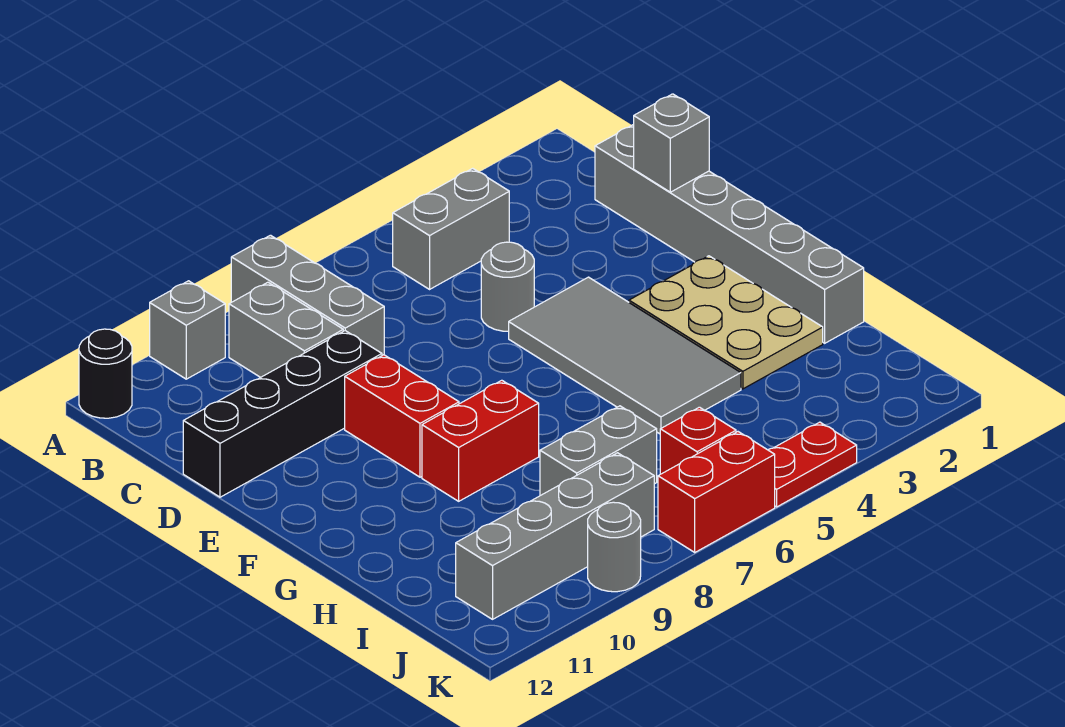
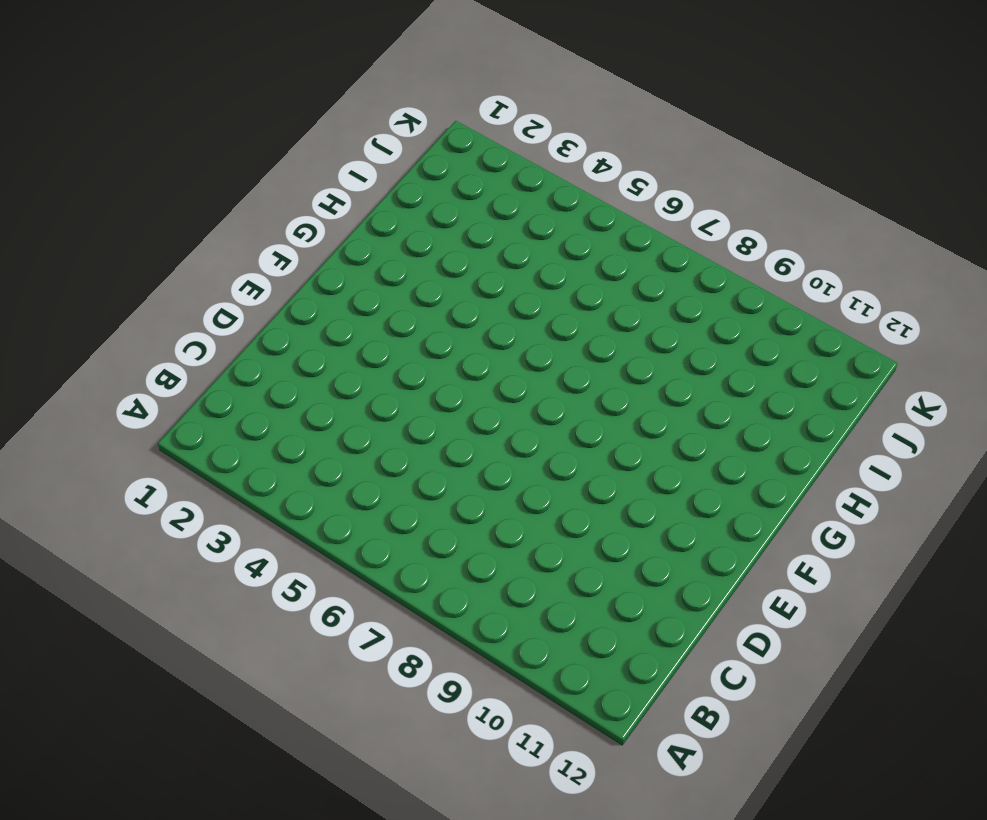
none -> grey brick A8:C8 level 1
none -> grey brick A10 level 1
none -> black round brick A12 level 1

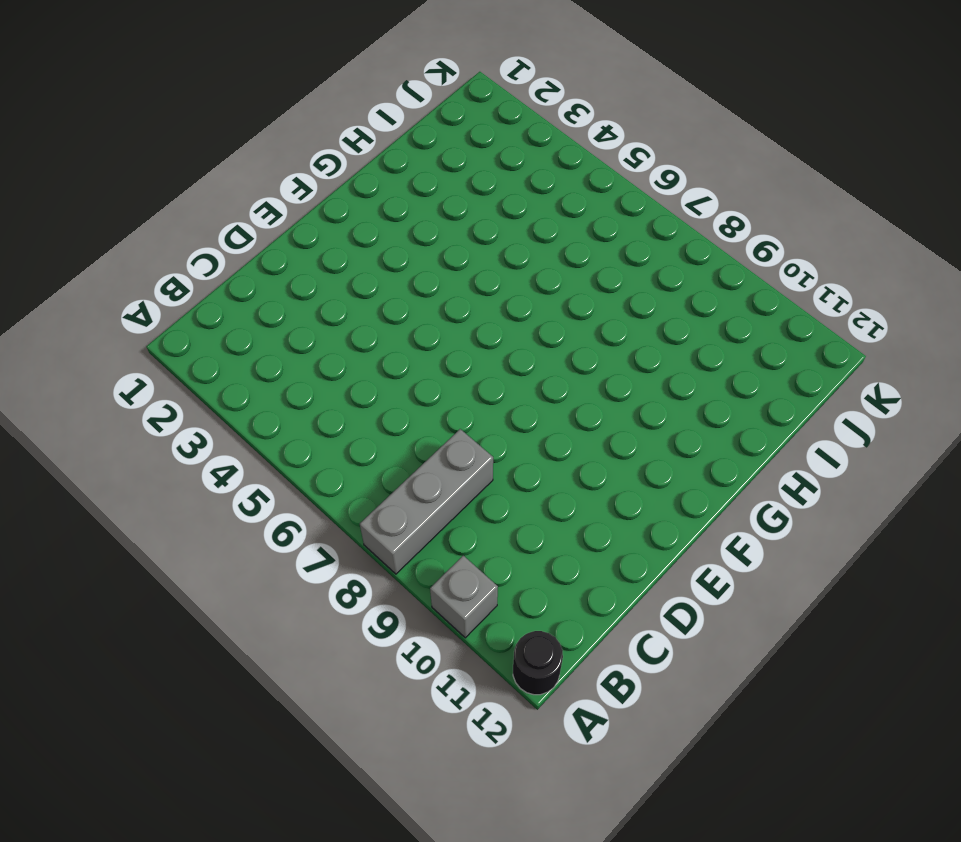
none -> grey brick B4:B5 level 1
none -> grey brick B9:C9 level 1
none -> grey brick C1:H1 level 1

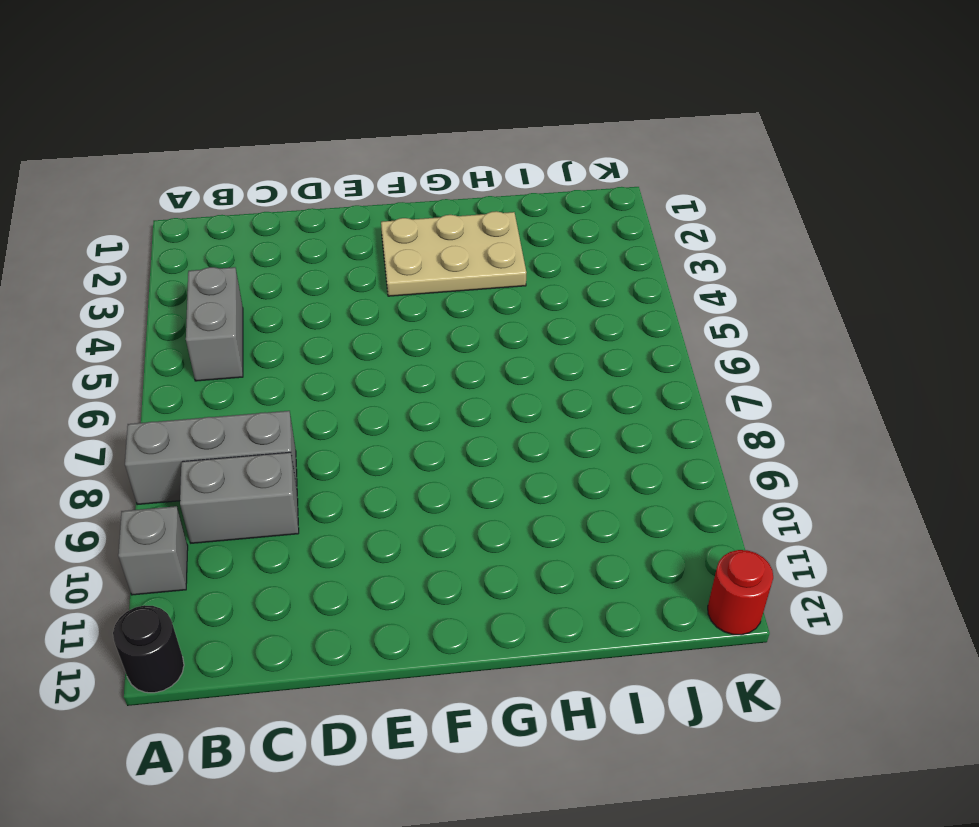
red round brick K12 level 1 -> none
none -> grey brick C1:H1 level 1
none -> grey round brick D5 level 1
none -> black brick D9:D12 level 1

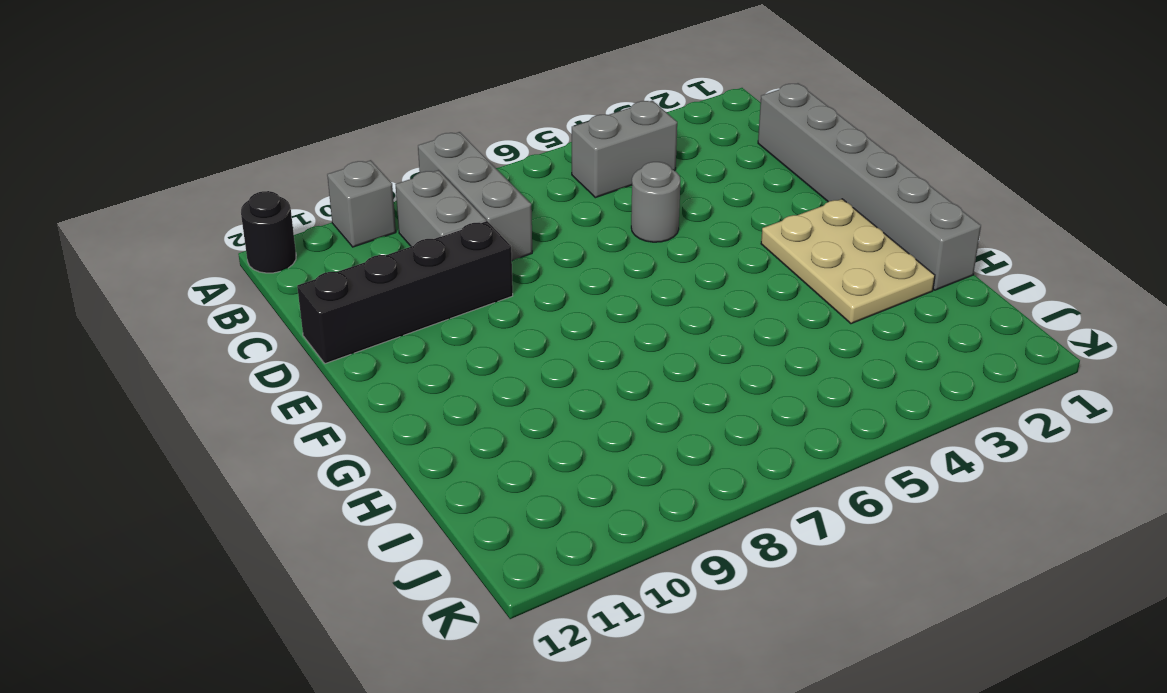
none -> grey tile E4:H5 level 1
none -> red brick E9:F9 level 1
none -> red brick G8:G9 level 1

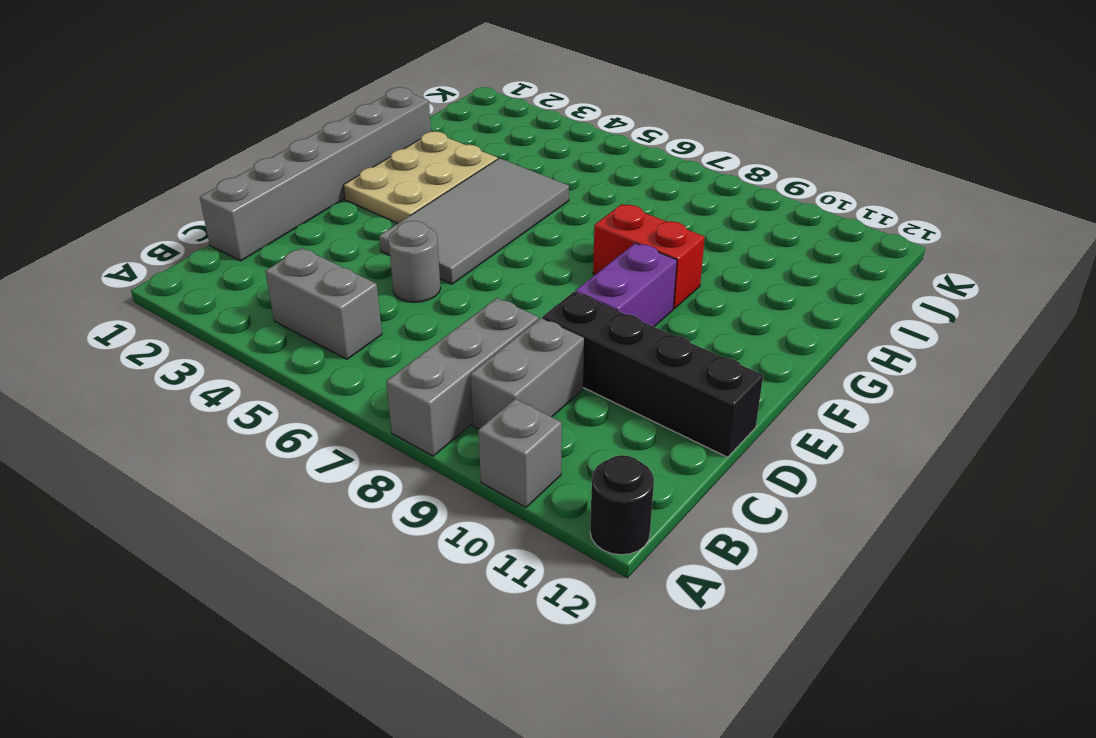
purple brick E9:F9 level 1 -> red brick E9:F9 level 1
none -> grey brick I7:I8 level 1
none -> red brick J6 level 1
none -> grey brick J8:J11 level 1

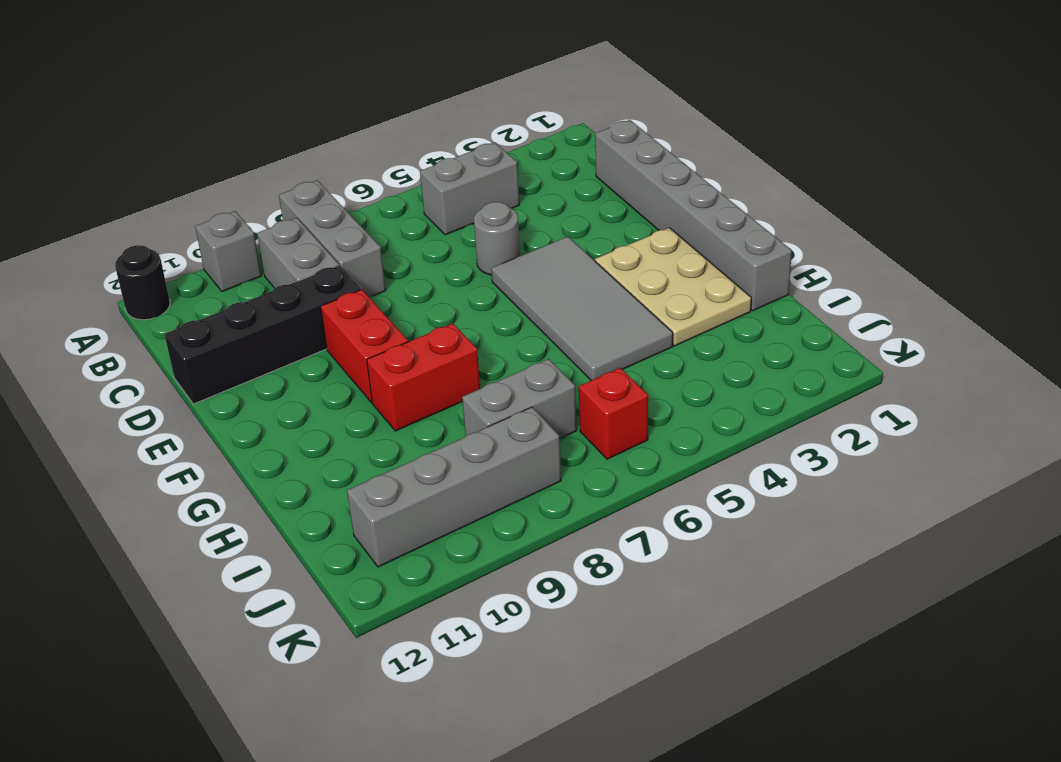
none -> red plate K4:K5 level 1
none -> red brick K6:K7 level 1
none -> grey round brick K9 level 1

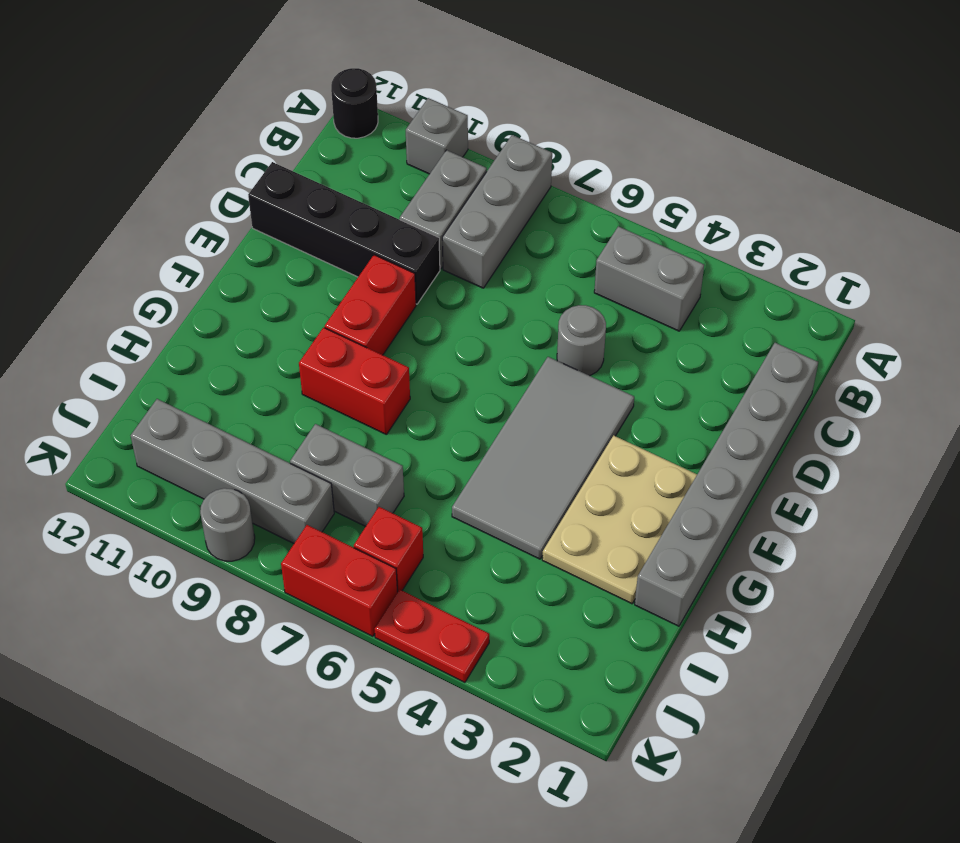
none -> grey brick D1 level 2

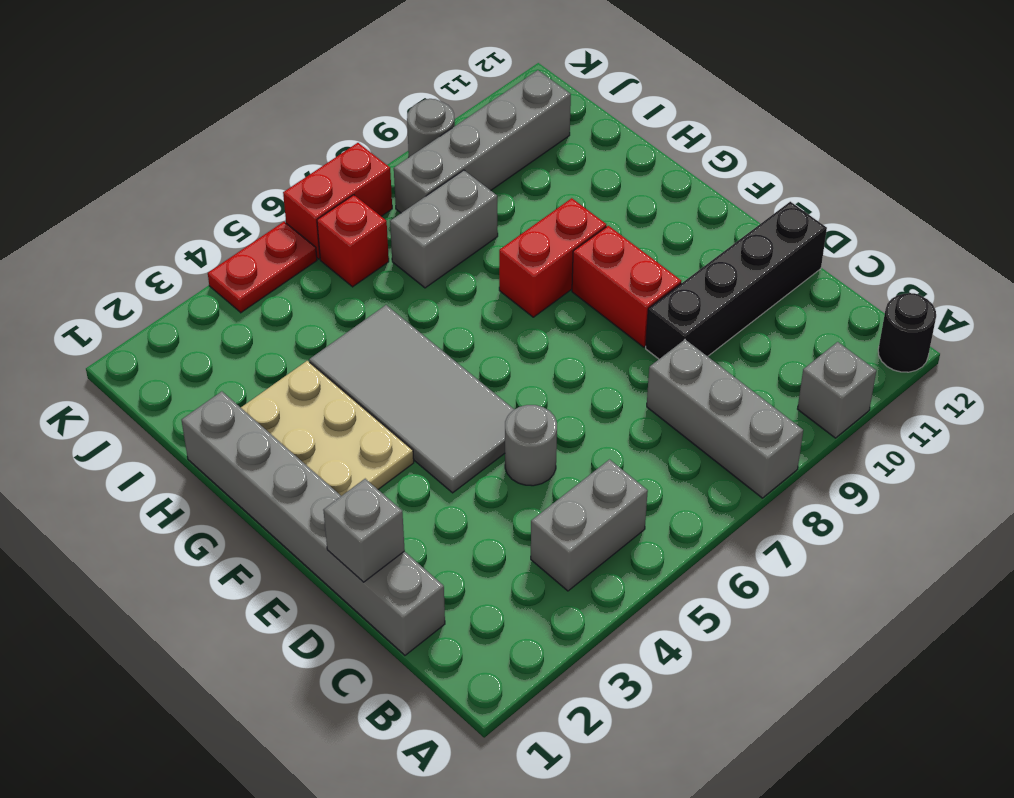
none -> grey brick B9:C9 level 1

